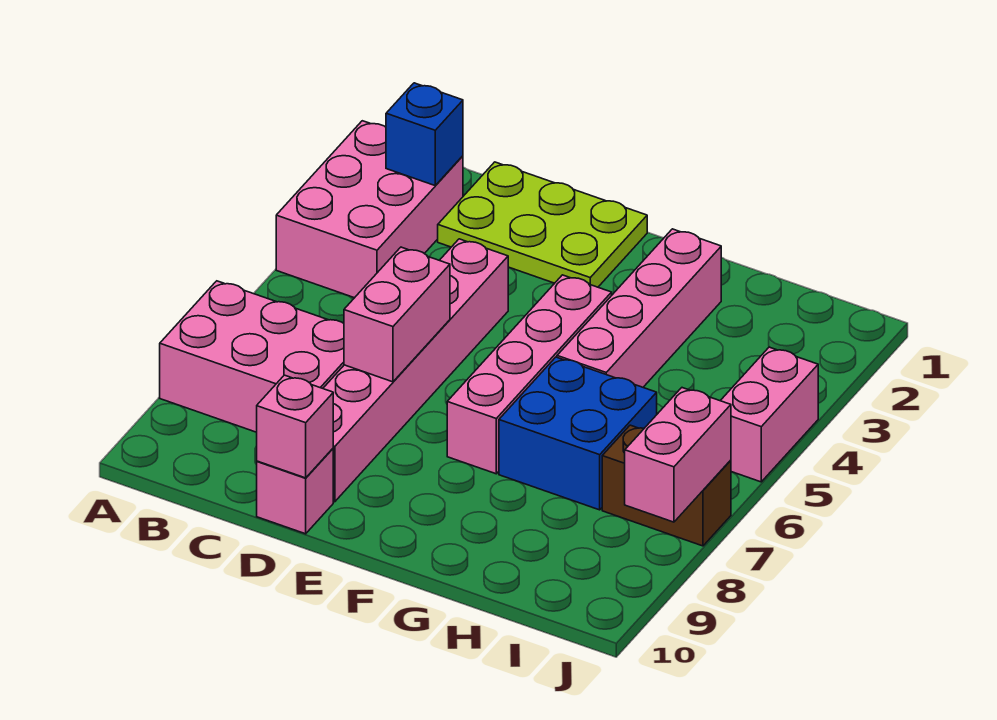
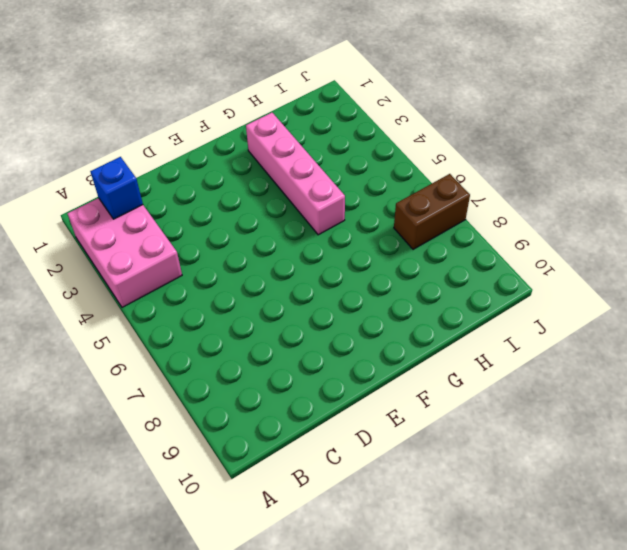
none -> pink brick A7:C8 level 1
none -> lime plate C1:E2 level 1
none -> pink brick D4:D9 level 1

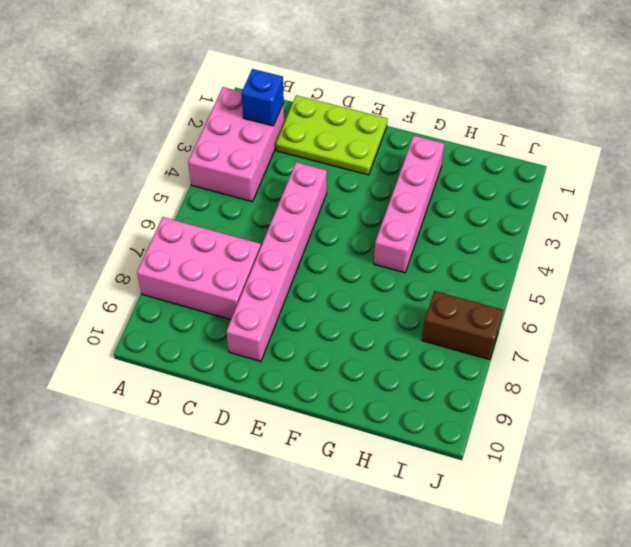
none -> pink brick D10 level 1
none -> pink brick F4:F7 level 1
none -> blue brick G6:H7 level 1

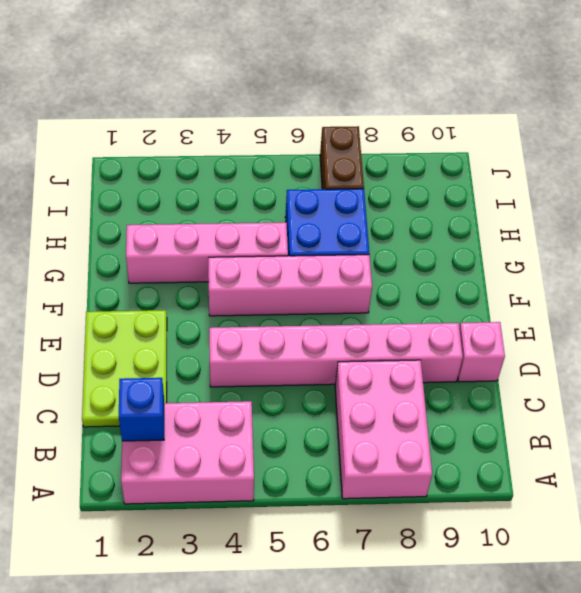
none -> pink brick J4:J5 level 1
none -> pink brick D6:D7 level 2
none -> pink brick D10 level 2

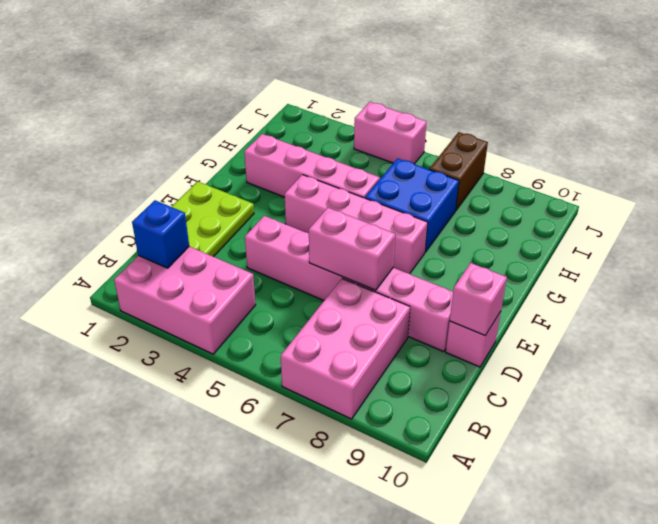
none -> pink brick J7:J8 level 2

